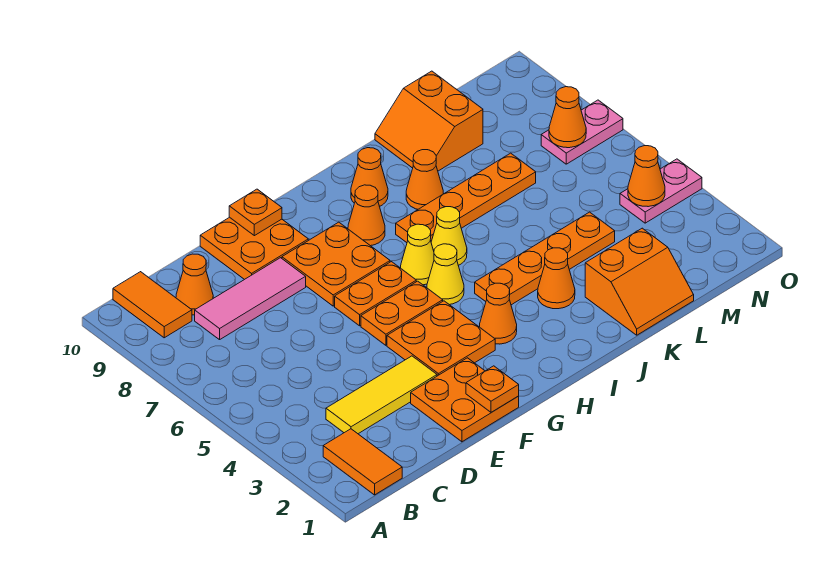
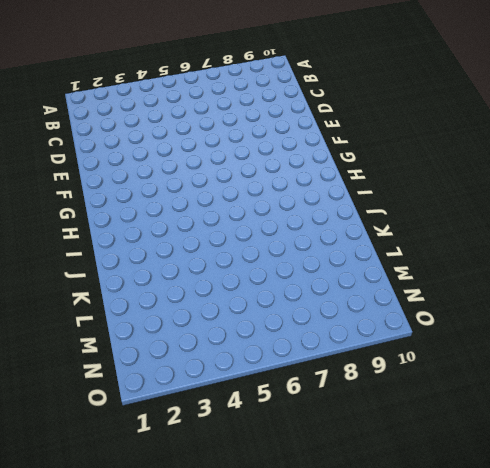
none -> orange tile B1:B2 level 1
none -> orange tile B9:B10 level 1
none -> yellow tile C3:E3 level 1

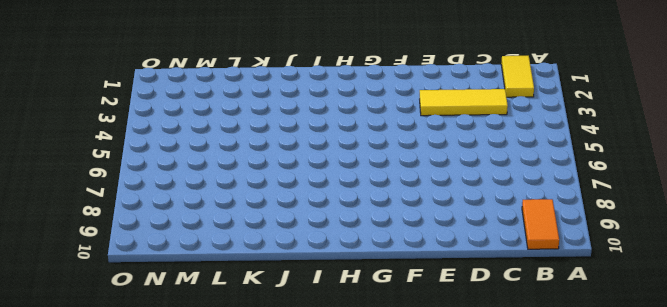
yellow tile B1:B2 level 1 -> orange tile B1:B2 level 1
none -> pink tile C8:E8 level 1
none -> orange cone C9 level 1
none -> orange plate E1:F2 level 1

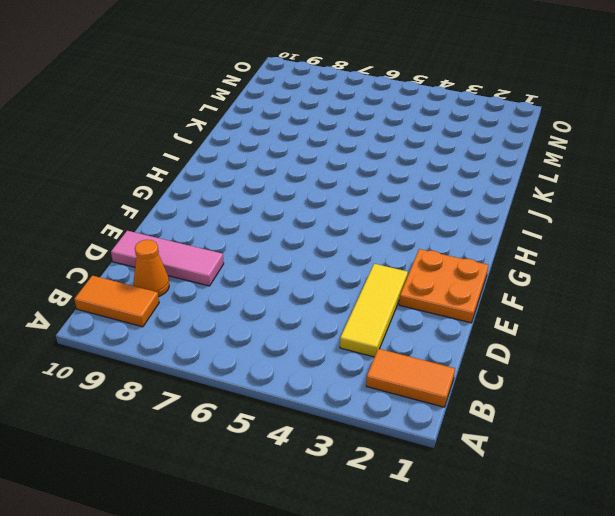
pink tile D8:D10 level 1 -> pink tile C8:E8 level 1
none -> orange plate E9:F10 level 1
none -> orange plate F3:G4 level 1
none -> orange plate F5:G5 level 1

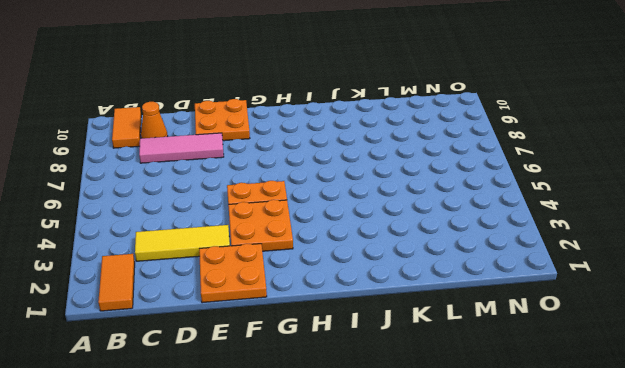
none -> orange plate F6:G6 level 1
none -> orange plate F7:G8 level 1
none -> orange cone H3 level 1

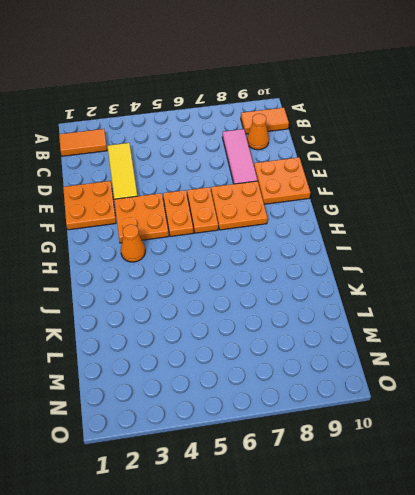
none -> yellow cone H5 level 1
none -> yellow cone H6 level 1
none -> orange cone H8 level 1

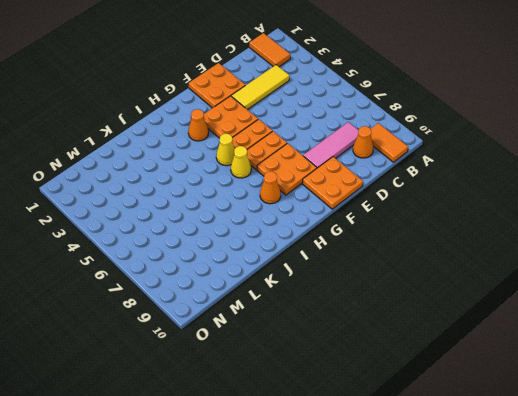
none -> orange plate I4:L4 level 1
none -> yellow cone I6 level 1
none -> orange plate I7:L7 level 1

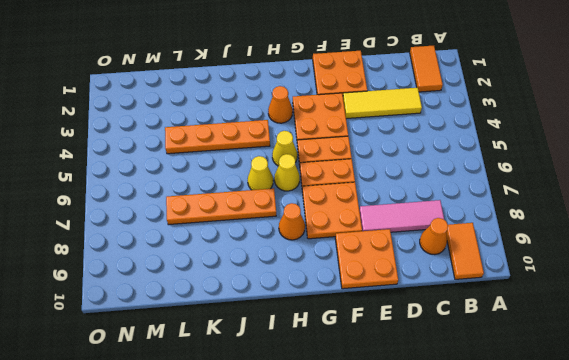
none -> orange cone I9 level 1
none -> orange cone J3 level 1
none -> orange cone J8 level 1

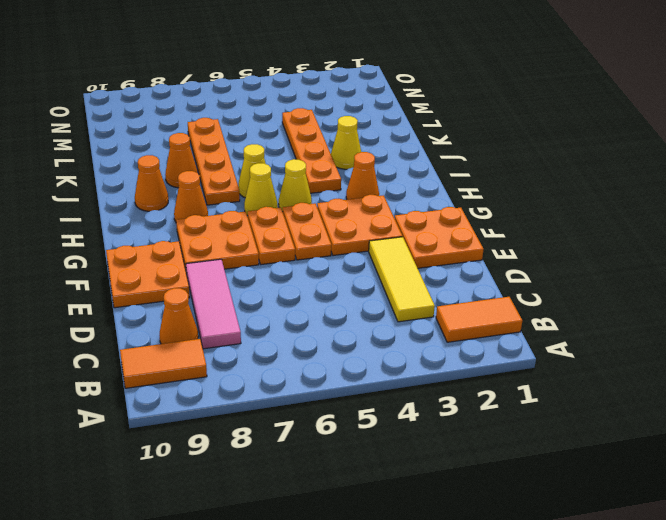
yellow cone J3 level 1 -> orange cone J3 level 1
none -> orange slope K1:L2 level 1 top 2
none -> orange slope K9:L10 level 1 top L
none -> pink plate N4:O4 level 1

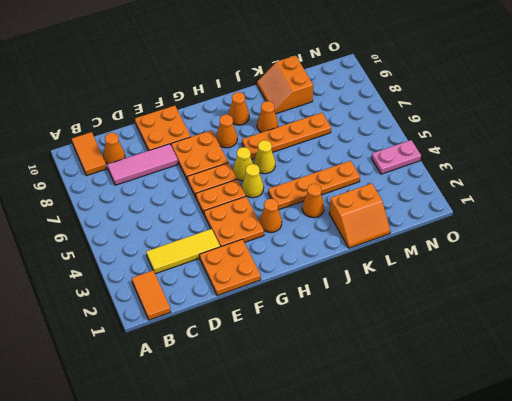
none -> pink plate N7:O7 level 1
none -> orange plate F1 level 2
none -> orange plate F10 level 2

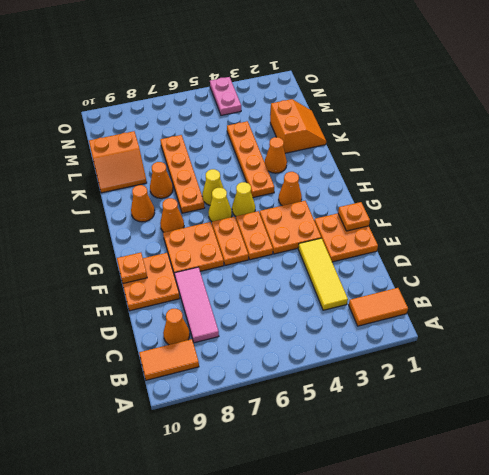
none -> pink plate N7:O7 level 1
none -> orange cone N4 level 2
none -> orange cone N7 level 2

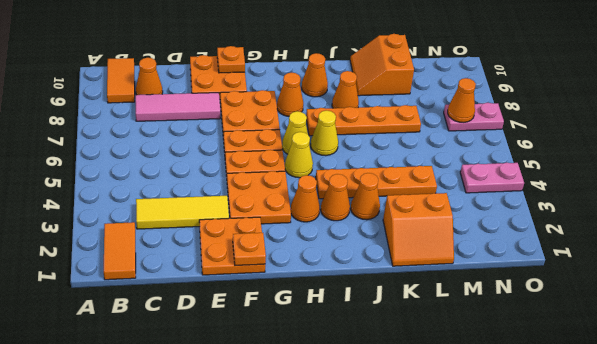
orange cone I3 level 1 -> orange cone N4 level 2

